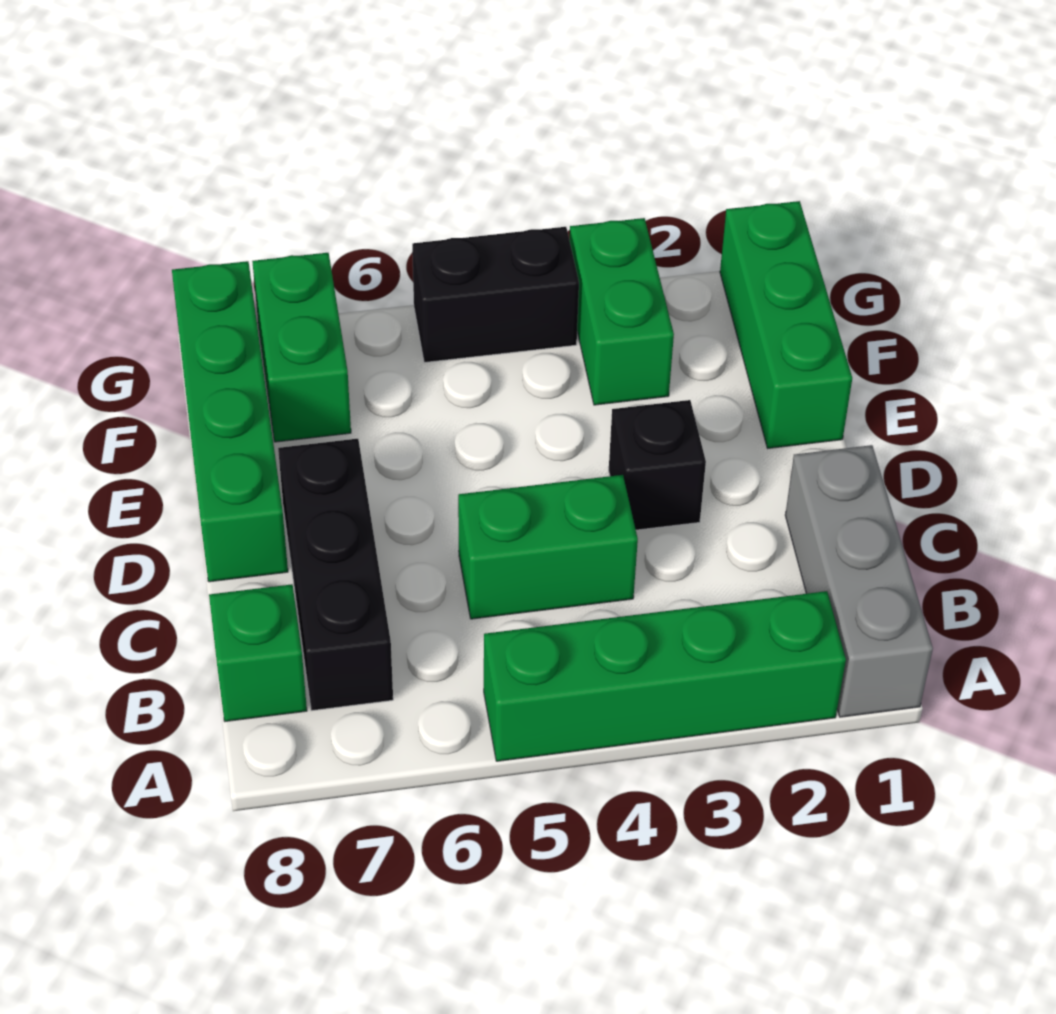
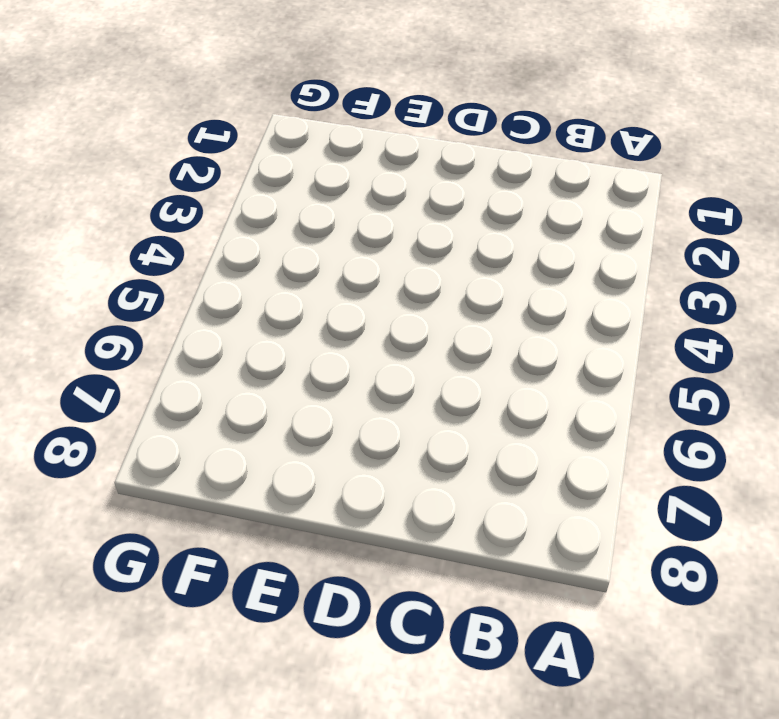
none -> grey brick A1:C1 level 1
none -> green brick A2:A5 level 1

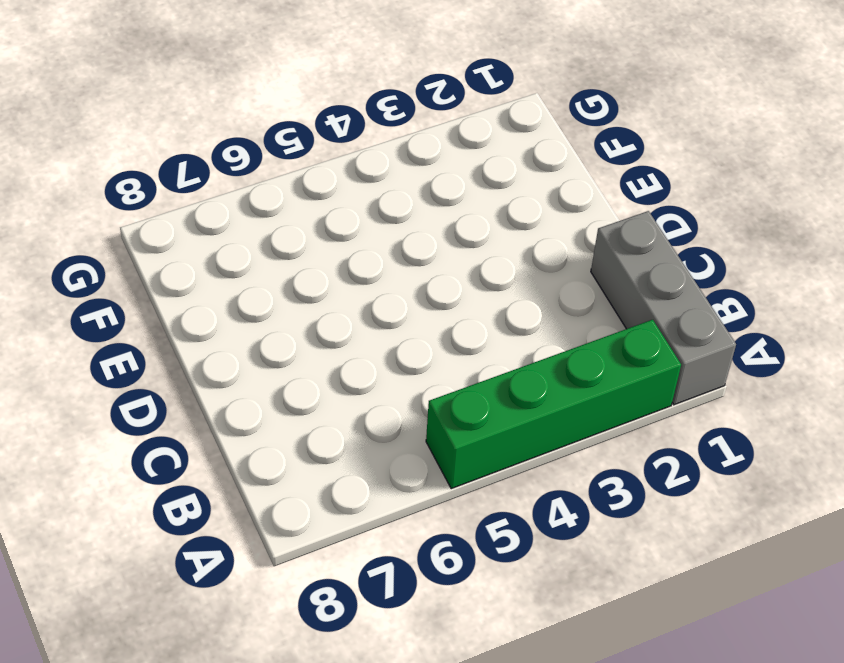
none -> black brick B7:D7 level 1
none -> green brick B8 level 1

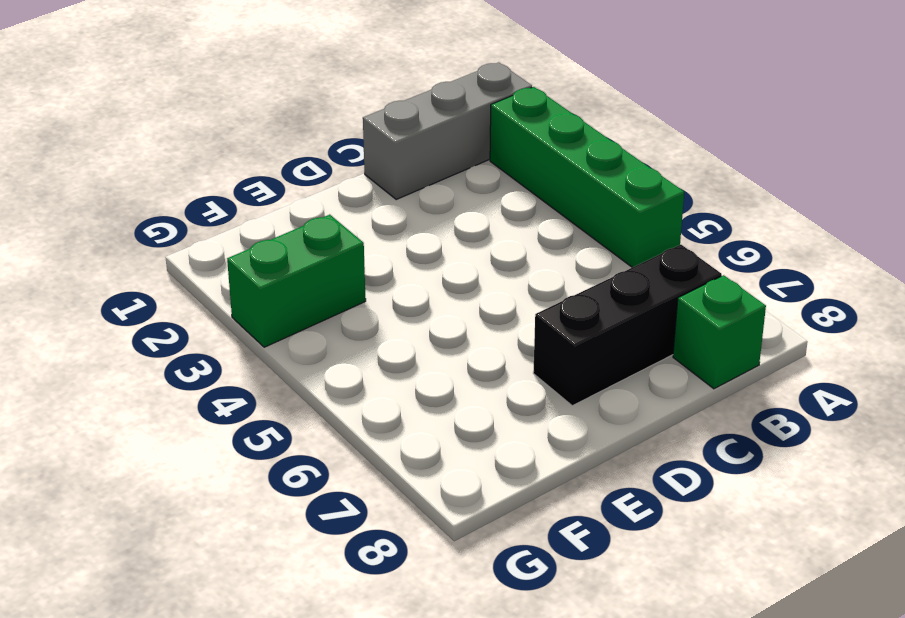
none -> green brick C4:C5 level 1
none -> black brick D3 level 1

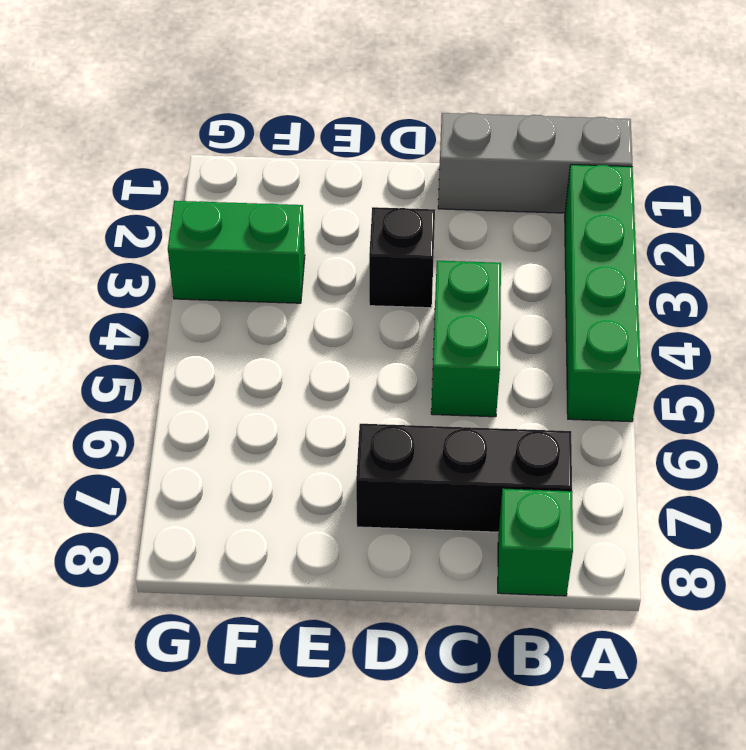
none -> green brick D8:G8 level 1
none -> green brick E1:G1 level 1

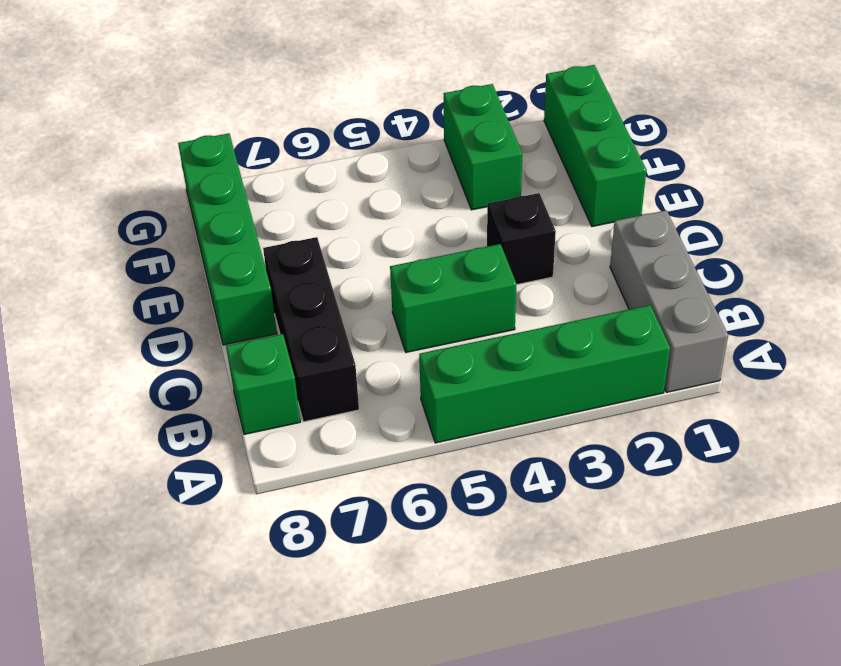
none -> green brick F7:G7 level 1
none -> black brick G4:G5 level 1

